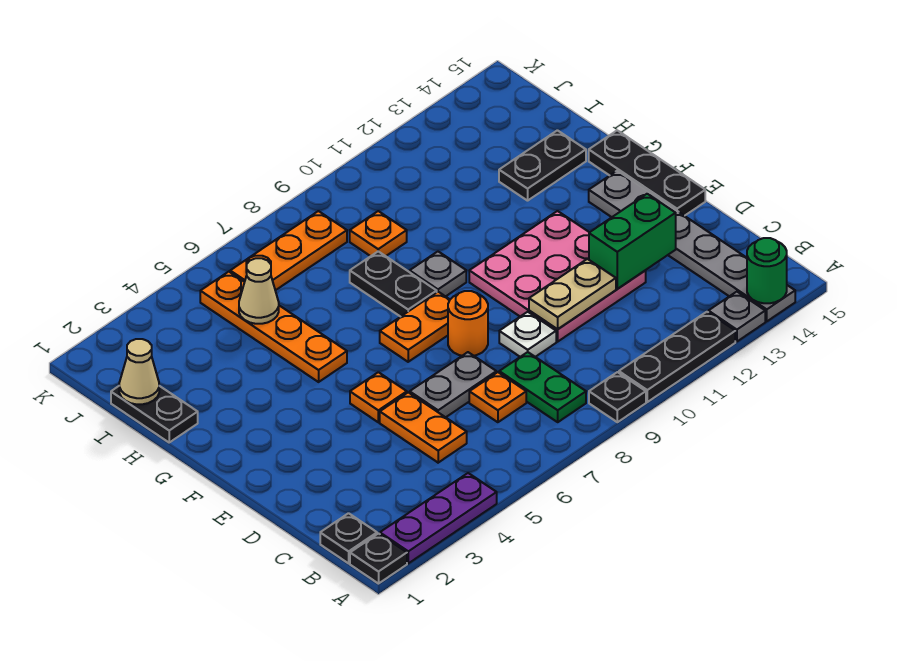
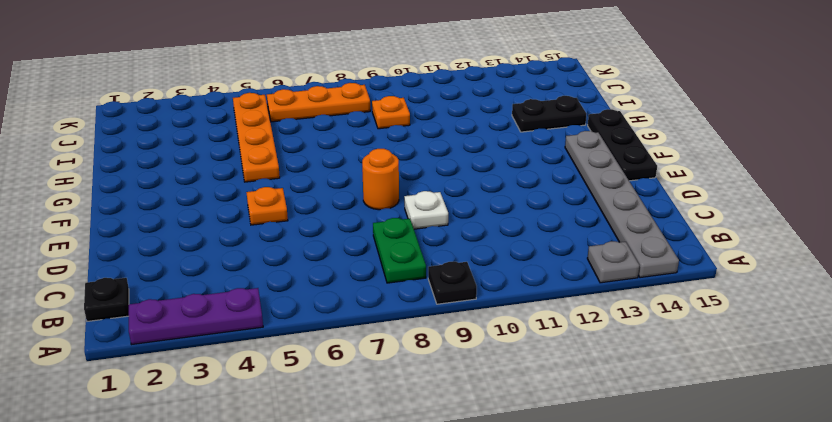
none -> black plate A1 level 1
none -> black plate A10:A12 level 1
none -> orange plate C5:D5 level 1

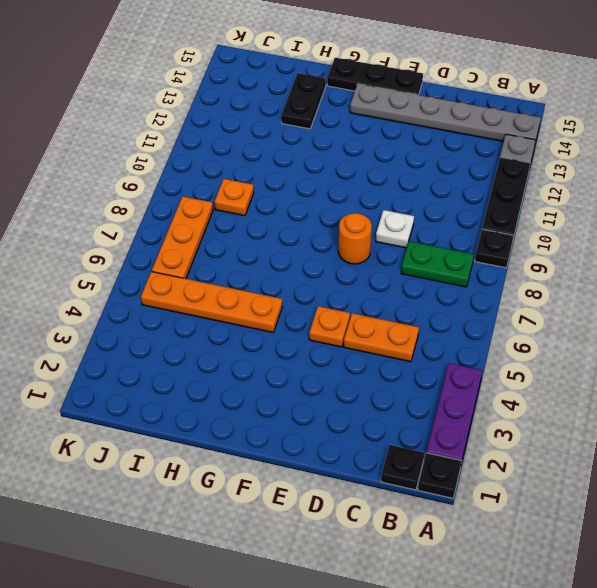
none -> orange plate C7 level 1
none -> grey plate D6:D7 level 1
none -> pink plate D10:F12 level 1

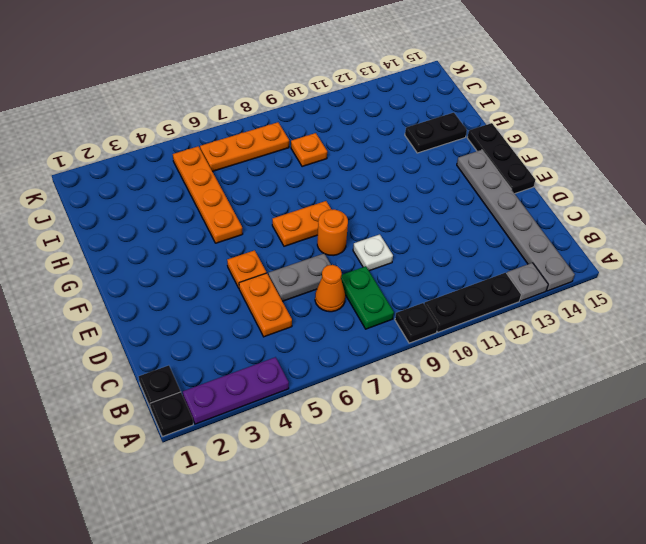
orange cone C7 level 1 -> orange plate C7 level 1
none -> pink plate D10:F12 level 1
none -> black plate G8:H8 level 1
none -> grey plate G9 level 1

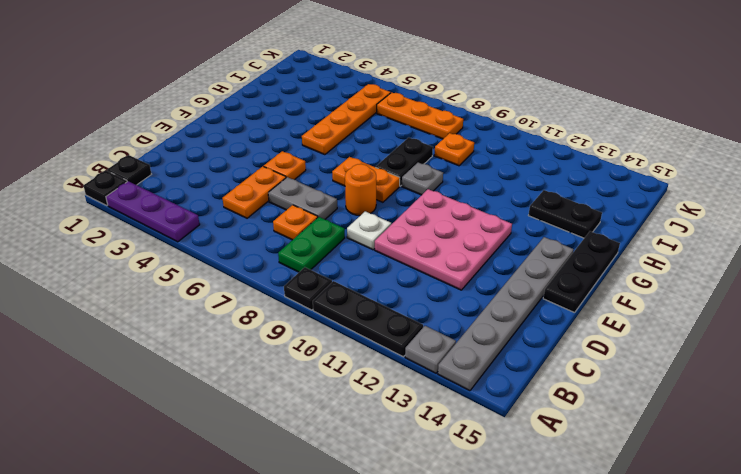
none -> black plate H1:I1 level 1
none -> green round brick A14 level 2
none -> tan plate D10:D11 level 2

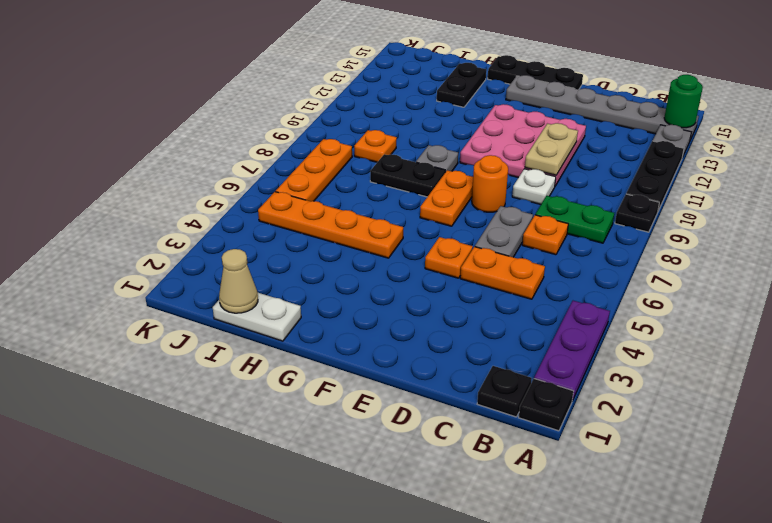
white plate H1:I1 level 1 -> black plate H1:I1 level 1
none -> green brick D12:D13 level 2
none -> tan cone I5 level 2

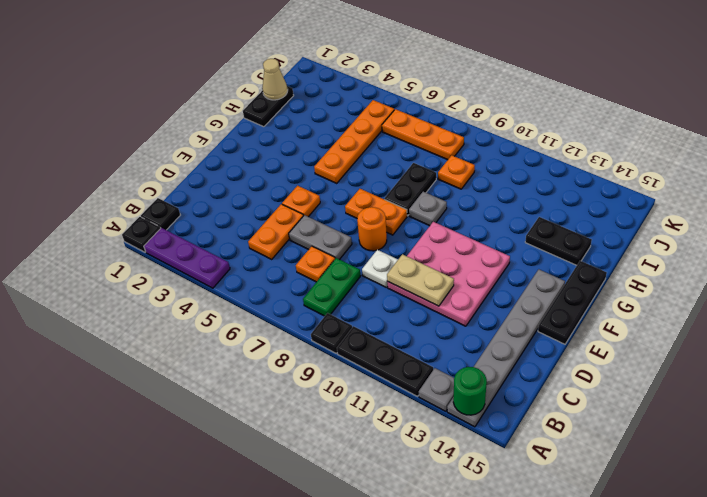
none -> green brick D12:D13 level 2
none -> tan cone I5 level 2

